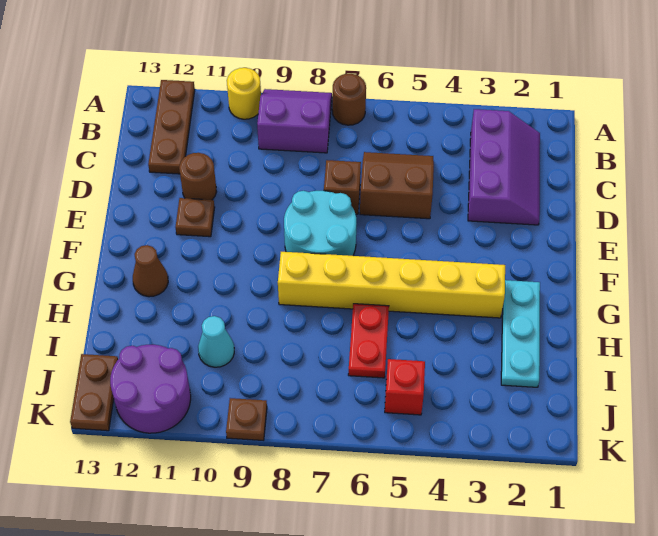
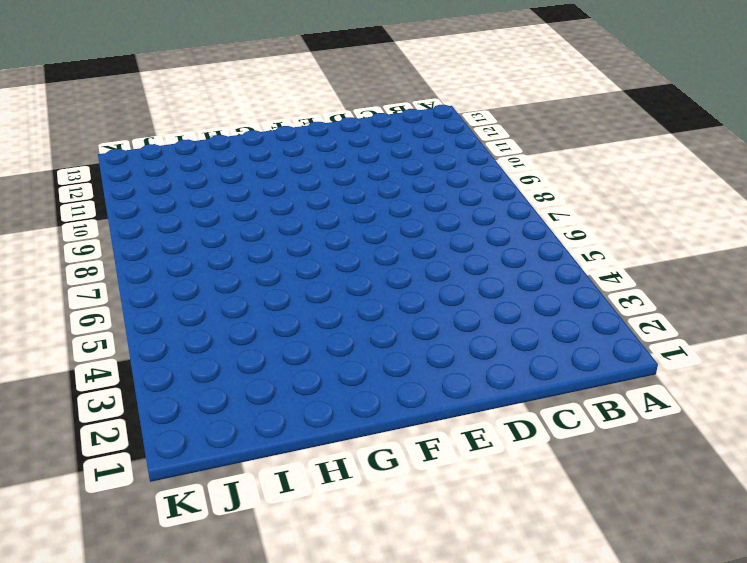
none -> brown round brick A7 level 1
none -> purple slope A8:B9 level 1 top B
none -> yellow round brick A10 level 1

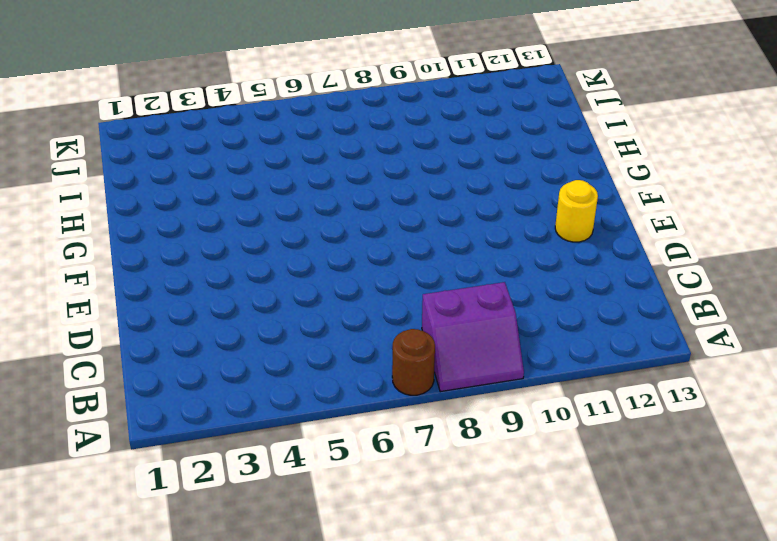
yellow round brick E12 level 1 -> yellow round brick A10 level 1
none -> brown plate A12:C12 level 1
none -> purple slope B2:D3 level 1 top 3
none -> brown slope C5:D6 level 1 top D

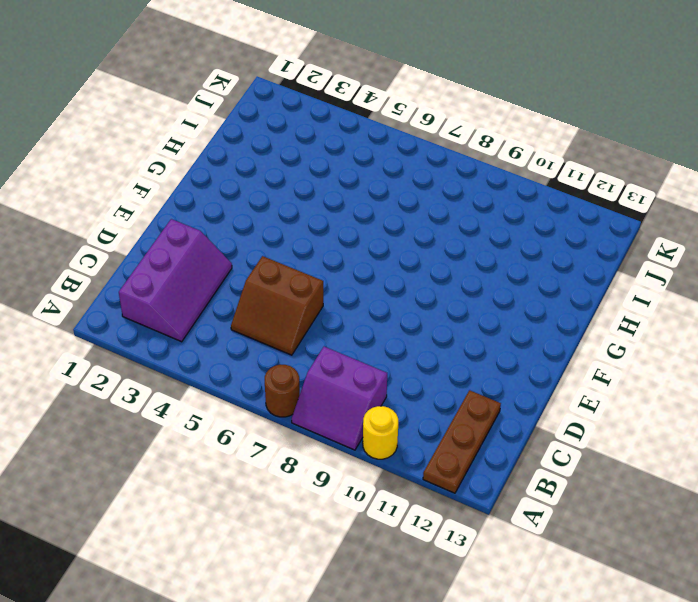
purple slope B2:D3 level 1 top 2 -> purple slope B2:D3 level 1 top 3
none -> brown brick D7 level 1
none -> brown round brick D11 level 1
none -> cyan round brick E7:F8 level 1

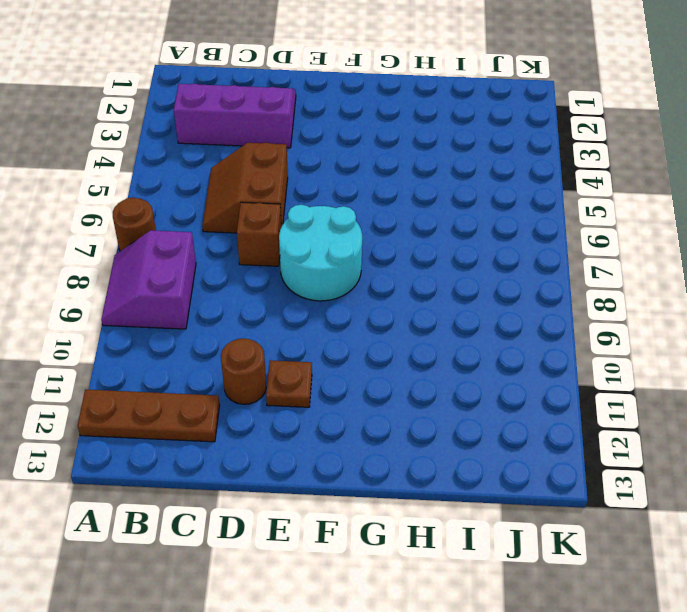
none -> yellow round brick A10 level 1
none -> cyan plate G2:I2 level 1
none -> yellow brick G3:G8 level 1

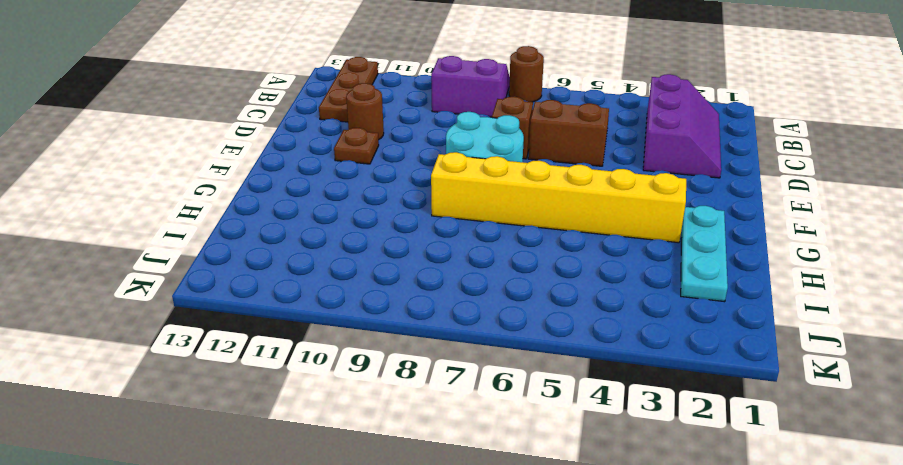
none -> yellow round brick A10 level 1
none -> brown cone G12 level 1
none -> red plate H6:I6 level 1

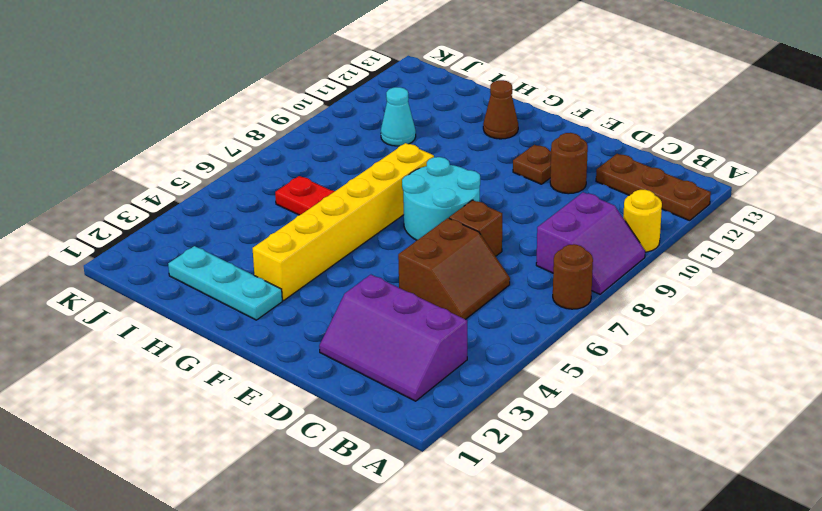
none -> red brick J5 level 1
none -> purple round brick J11:K12 level 1
none -> brown plate J13:K13 level 1

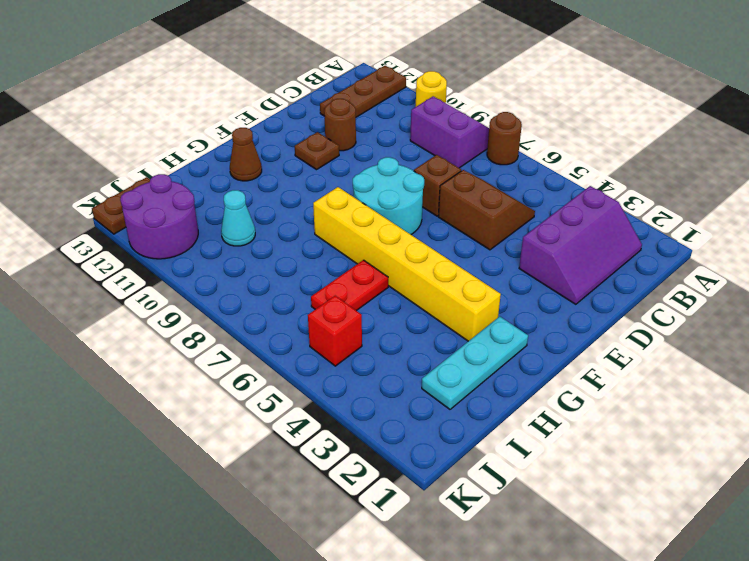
none -> brown plate K9 level 1

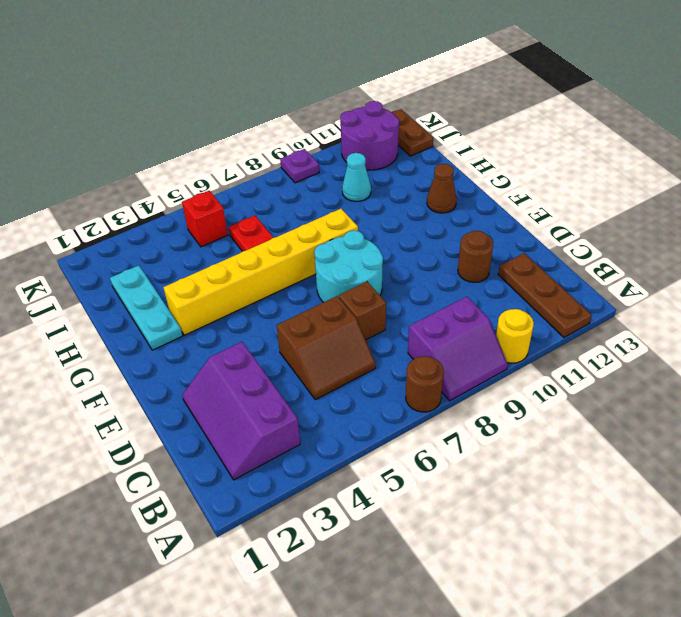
purple plate K9 level 1 -> brown plate K9 level 1
none -> brown plate E11 level 1

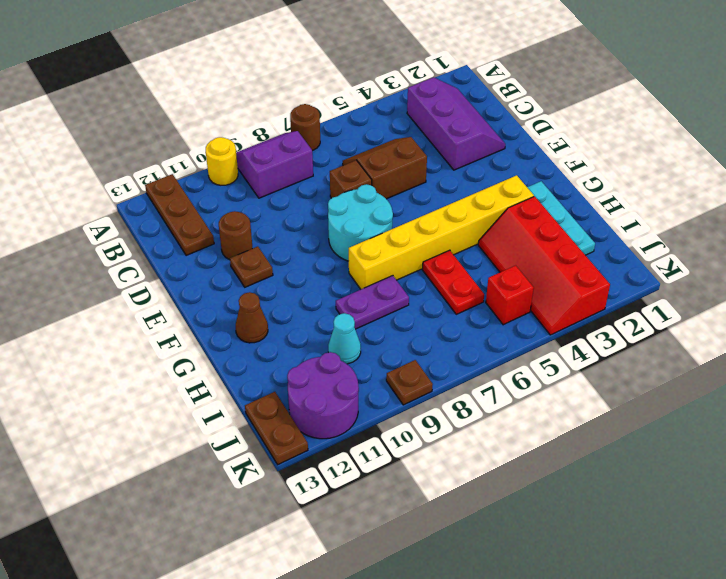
red slope H3:K4 level 1 top 3 -> none
purple plate H8:H9 level 1 -> none

